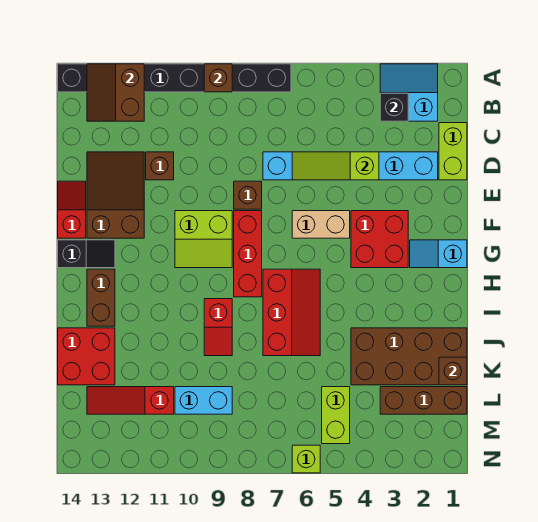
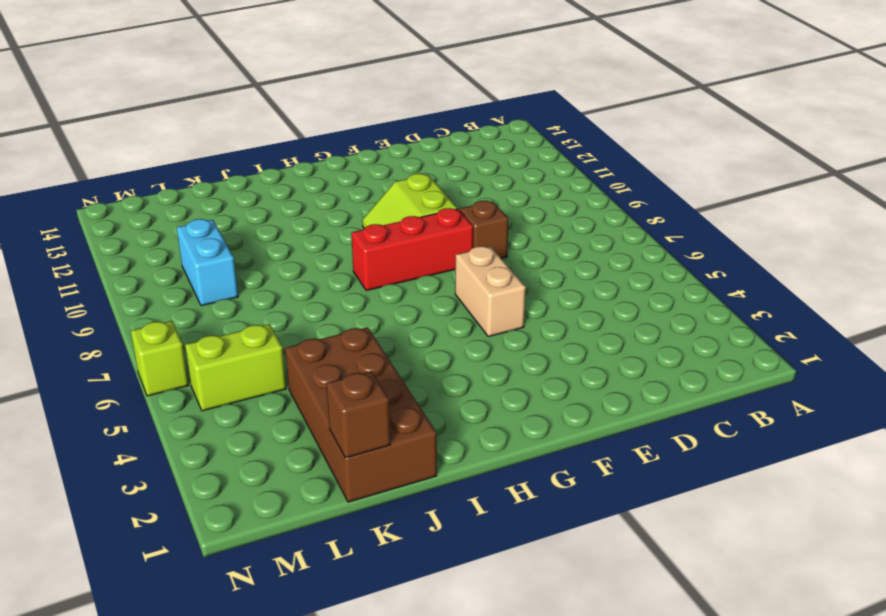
none -> cyan slope A2:B3 level 1 top B
none -> black brick A7:A14 level 1
none -> lime brick C1:D1 level 1

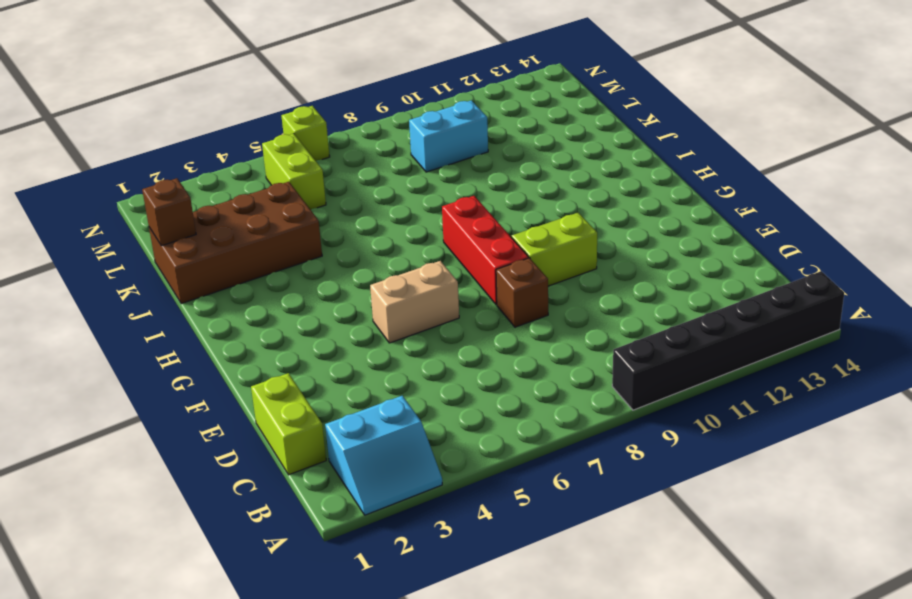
black brick A9:A14 level 1 -> black brick A7:A14 level 1
none -> cyan brick D2:D7 level 1
none -> brown brick D11 level 1
none -> brown slope D12:F13 level 1 top F

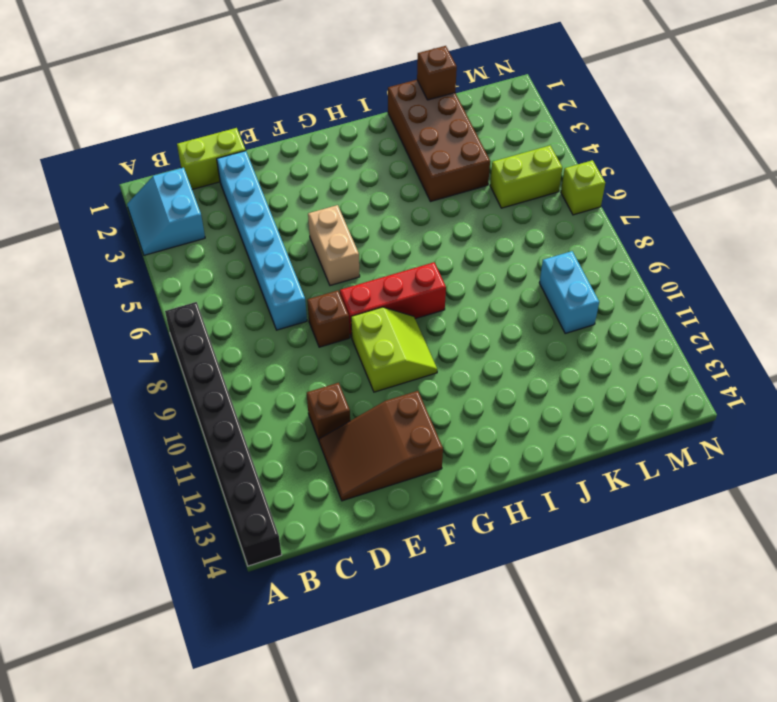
none -> red slope E14:F14 level 1 top F
none -> red brick F3:G4 level 1
none -> cyan slope G1:G2 level 1 top 1

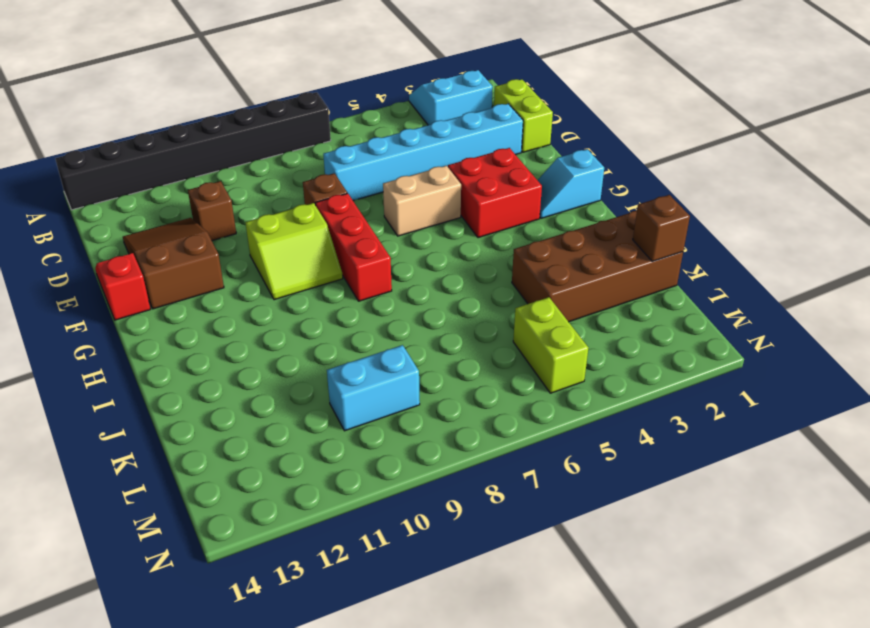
none -> black slope G13:G14 level 1 top 14
none -> red slope H6:J7 level 1 top 7
none -> brown brick H13:I13 level 1

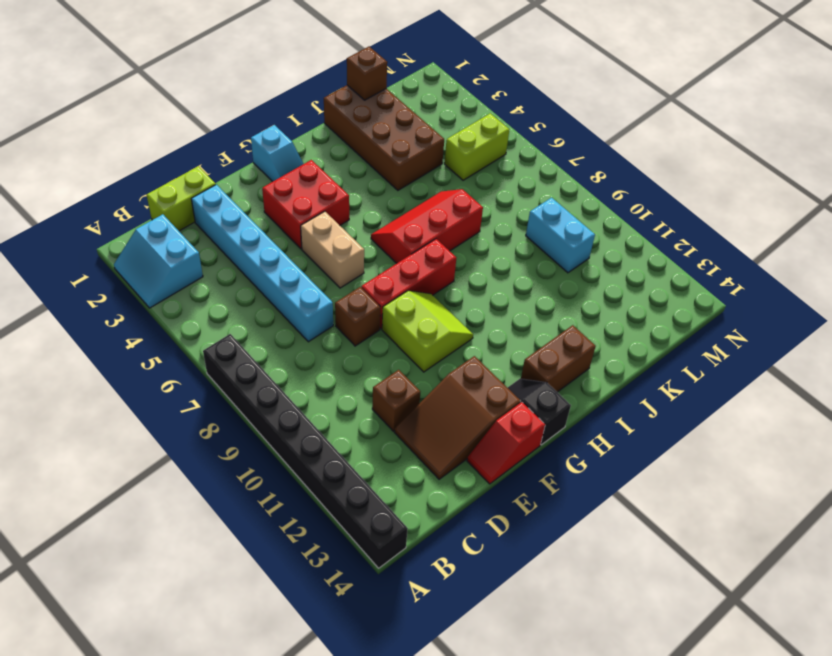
none -> red slope I9:J9 level 1 top I
none -> red brick J13:K14 level 1
none -> brown brick L1:L3 level 1

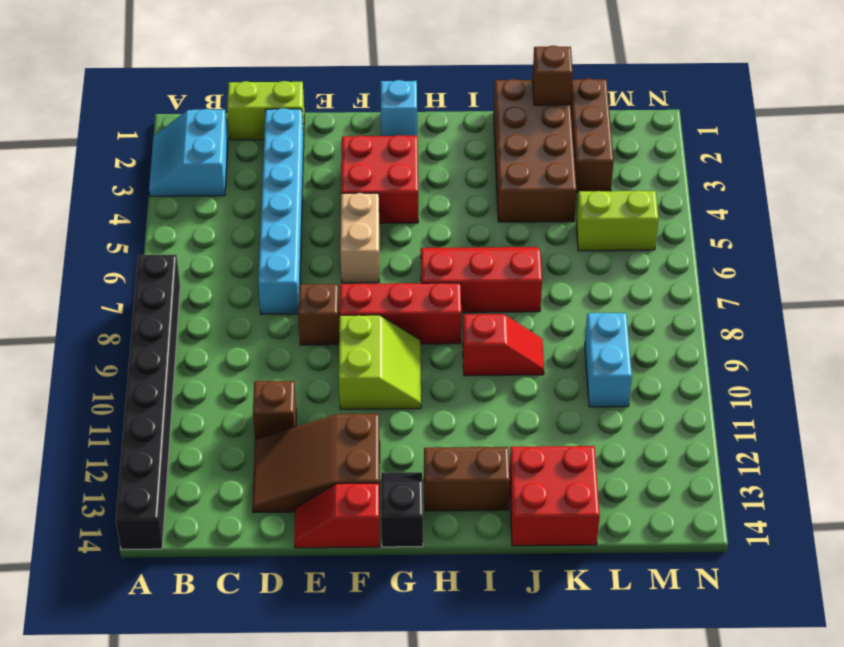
none -> red slope L11:L13 level 1 top 11
none -> lime brick N6 level 1
none -> brown brick A9 level 2

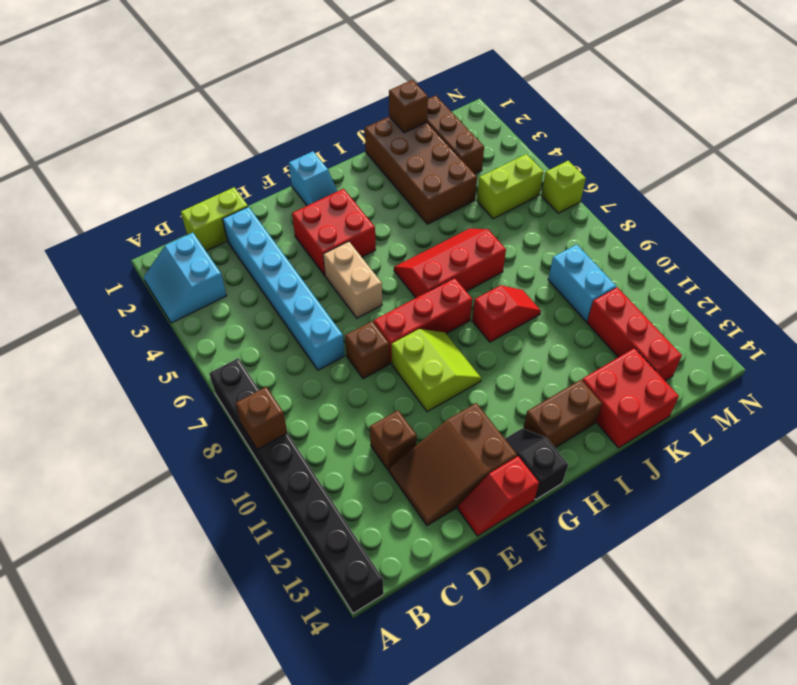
red brick L11:L13 level 1 -> red slope L11:L13 level 1 top 11
none -> brown slope A12:B13 level 2 top 12
none -> black brick B3 level 2
none -> lime slope D4:D6 level 2 top 4

